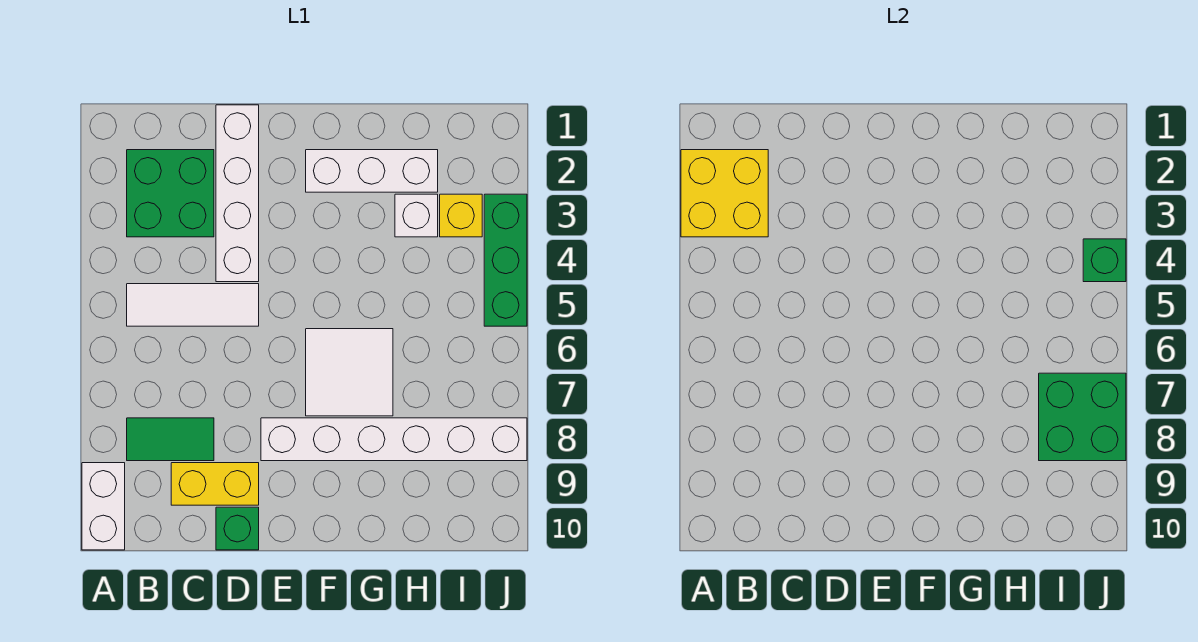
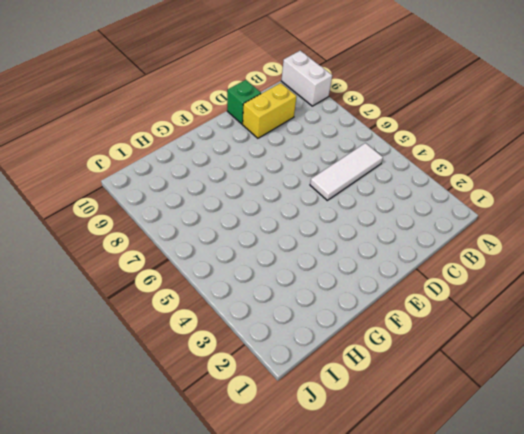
none -> green brick B2:C3 level 1
none -> green tile B8:C8 level 1
none -> white brick D1:D4 level 1

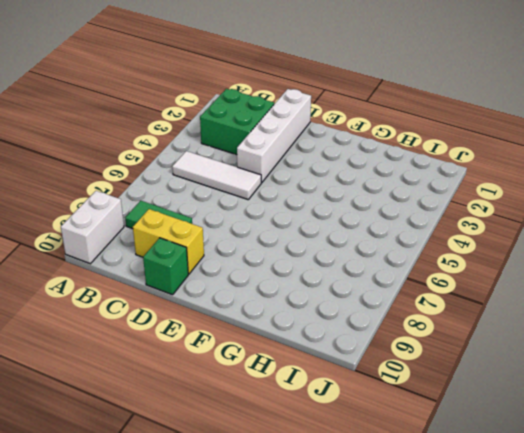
none -> white brick E8:J8 level 1
none -> white brick F2:H2 level 1
none -> white tile F6:G7 level 1

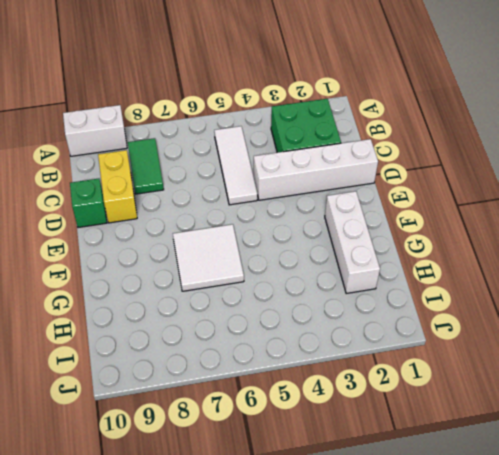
none -> white brick E8:J8 level 1
none -> white brick H3 level 1
none -> yellow brick I3 level 1

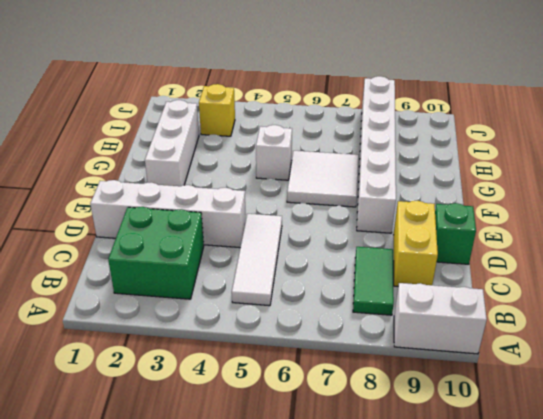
white brick G5 level 1 -> white brick H3 level 1
none -> green brick J3:J5 level 1
none -> yellow brick A2:B3 level 2
none -> green brick I7:J8 level 2

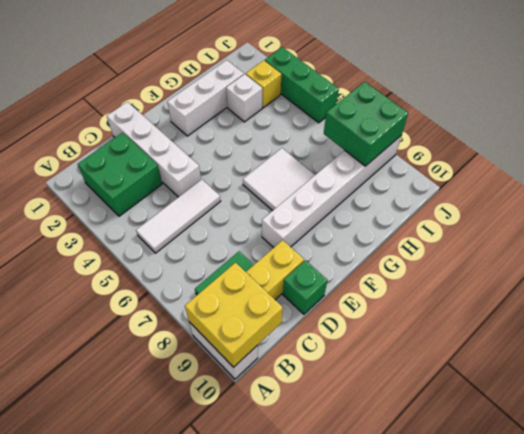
yellow brick A9:B10 level 2 -> yellow brick A2:B3 level 2
none -> green brick J4 level 2

